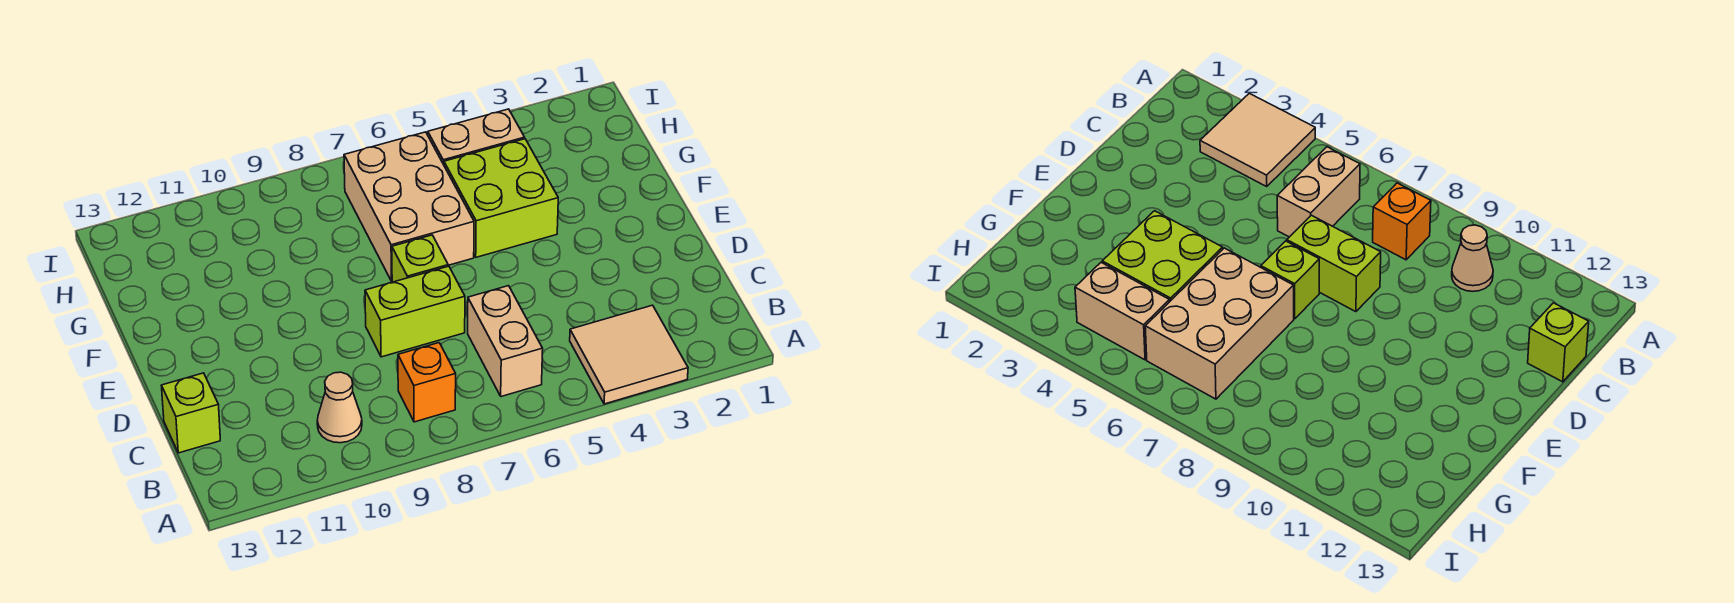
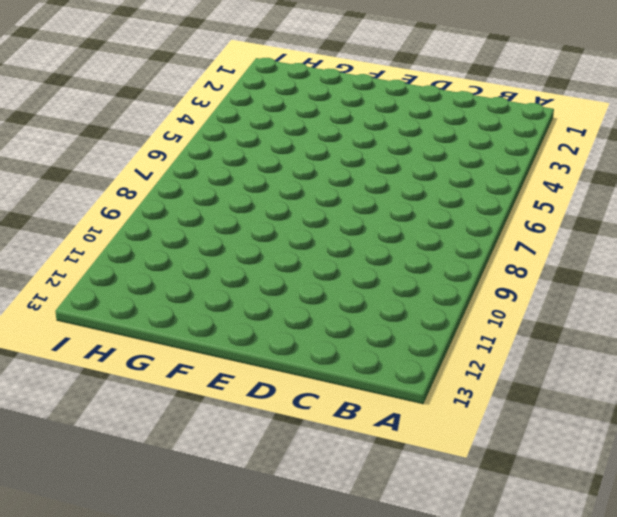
none -> tan tile A3:B4 level 1
none -> tan brick B6:C6 level 1

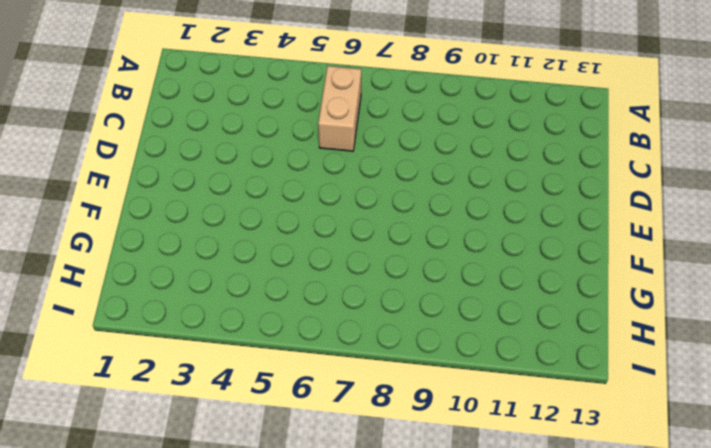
none -> tan tile A3:B4 level 1
none -> orange brick B8 level 1

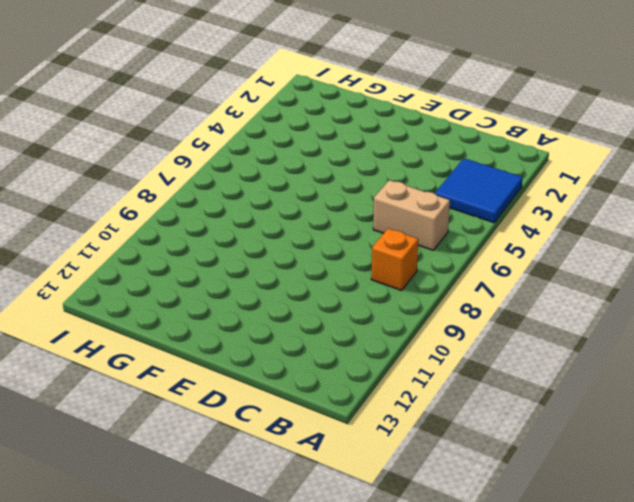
blue tile A3:B4 level 1 -> tan tile A3:B4 level 1
none -> tan cone B10 level 1
none -> lime brick C13 level 1

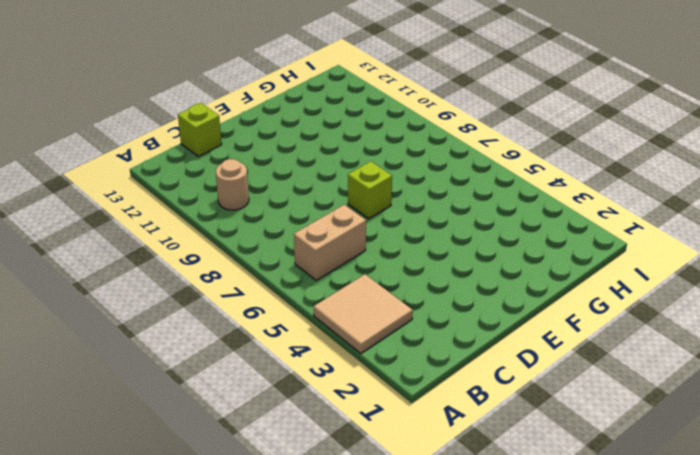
tan round brick B10 level 1 -> tan cone B10 level 1
none -> orange brick B8 level 1
none -> lime brick D7:D8 level 1

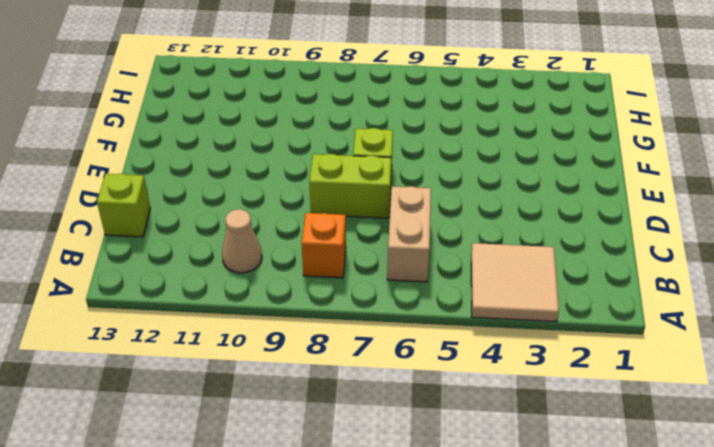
none -> lime brick F4:G5 level 1
none -> tan brick F6:H7 level 1

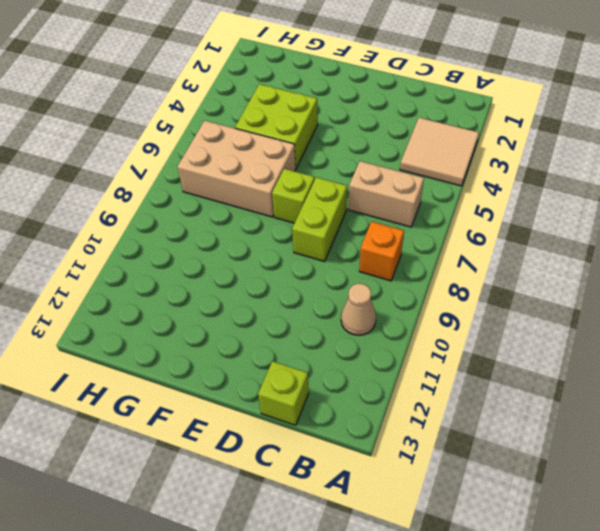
none -> tan brick H4:H5 level 1

